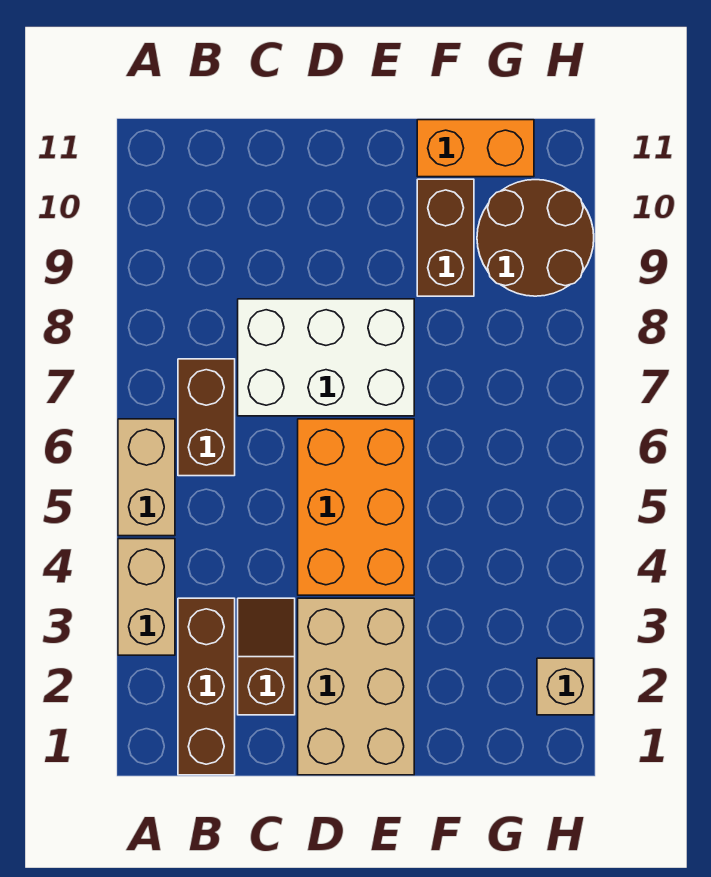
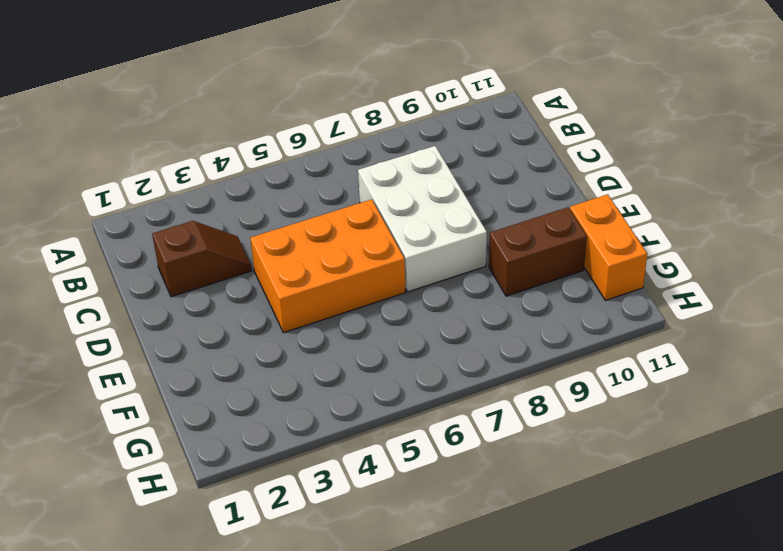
none -> tan brick A3:A4 level 1
none -> tan brick A5:A6 level 1
none -> brown brick B1:B3 level 1

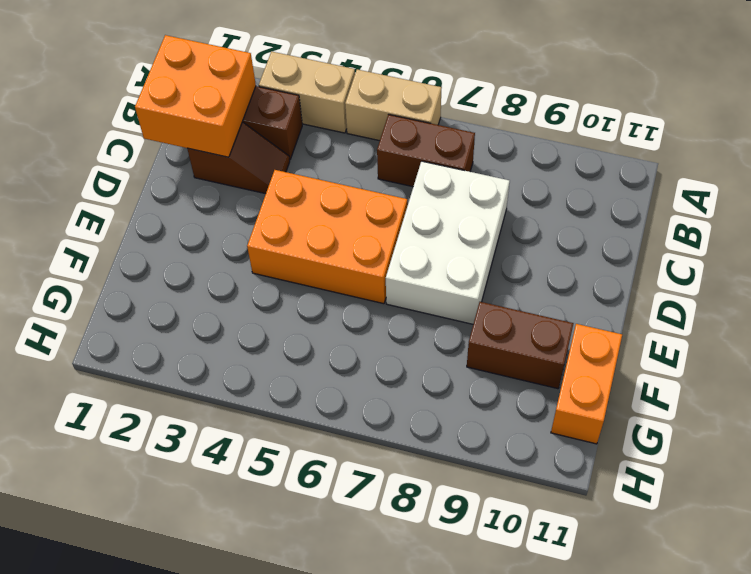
orange brick B1:C2 level 2 -> none
none -> tan brick D1:E3 level 1
none -> brown round brick G9:H10 level 1
none -> tan brick H2 level 1

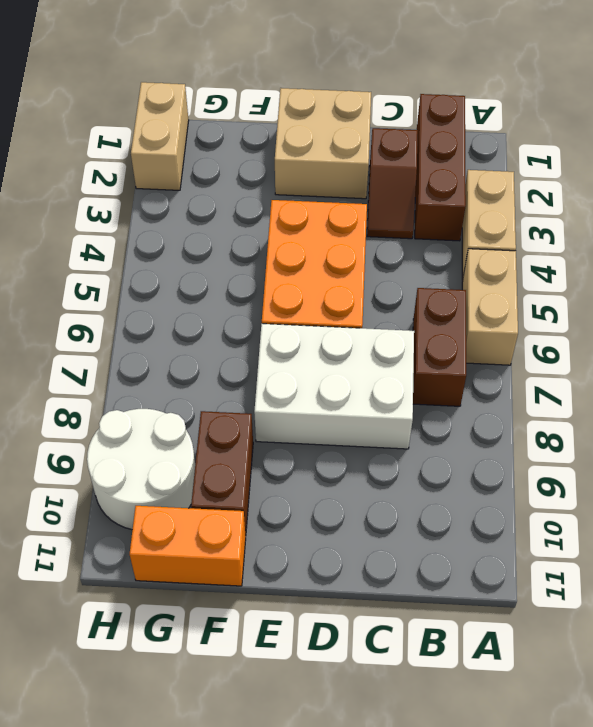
tan brick D1:E2 level 1 -> tan brick D1:E3 level 1
white round brick G9:H10 level 1 -> brown round brick G9:H10 level 1
tan brick H1:H2 level 1 -> tan brick H2 level 1

